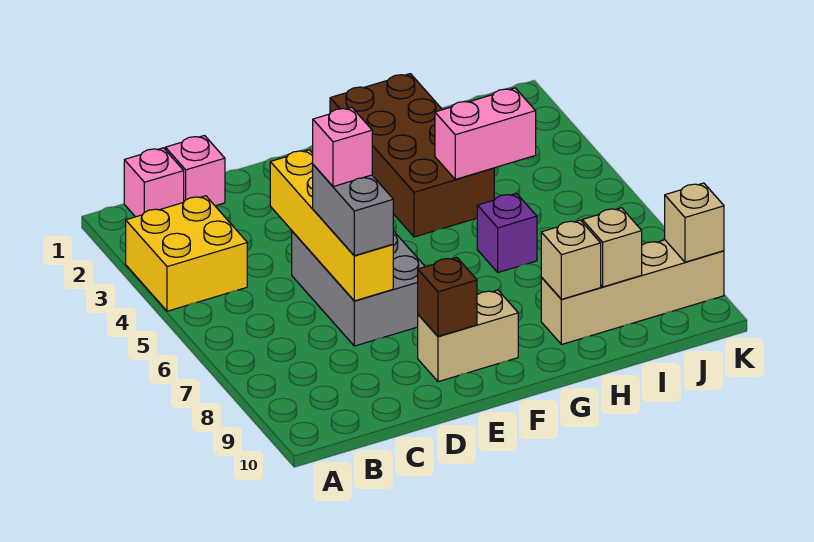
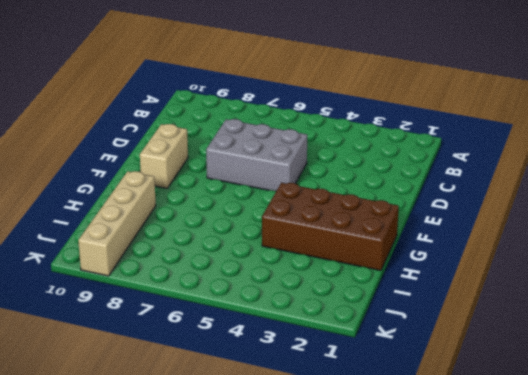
none -> yellow brick A3:B4 level 1
none -> pink brick B1 level 1
none -> pink brick C1 level 1

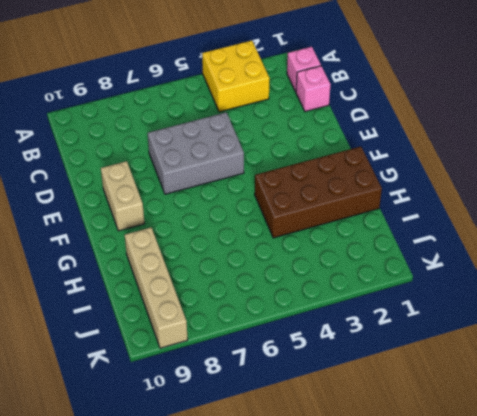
none -> purple brick H6 level 1
none -> yellow brick D4:D7 level 2
none -> brown brick E9 level 2

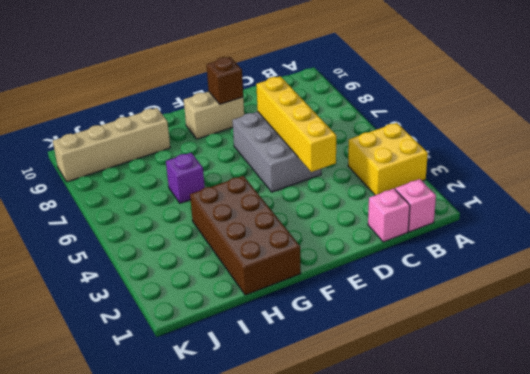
none -> pink brick H4:I4 level 2
none -> tan brick H9 level 2
none -> tan brick I9 level 2

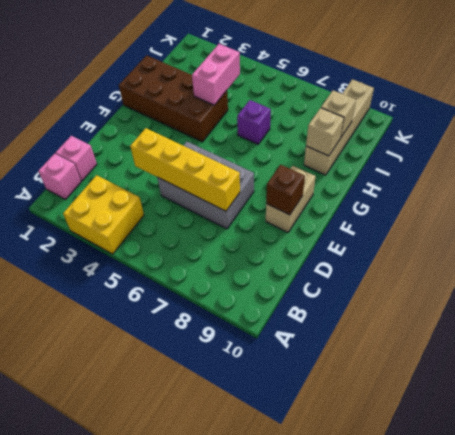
none -> tan brick K9 level 2
none -> grey brick D6:D7 level 3
none -> pink brick D6 level 4

